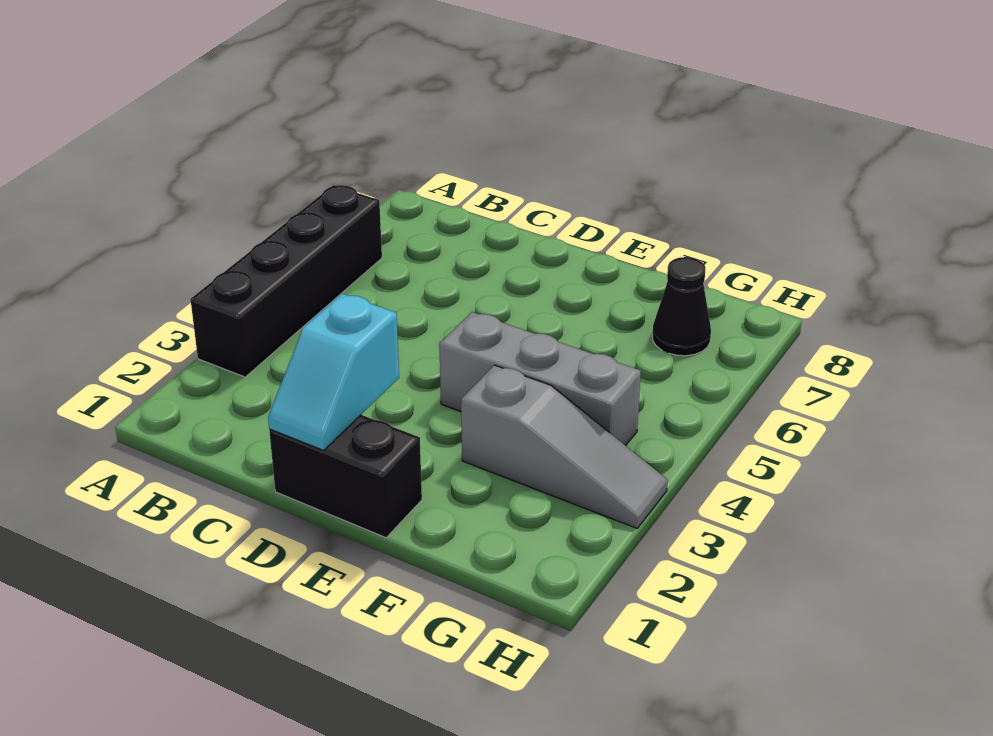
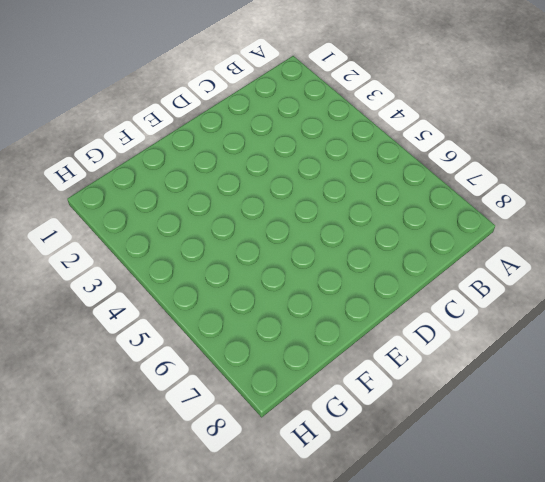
none -> black brick A3:A6 level 1
none -> black brick D1:E1 level 1

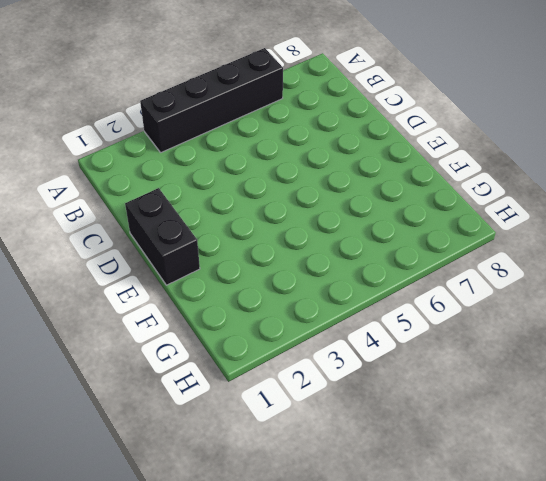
none -> grey brick E4:G4 level 1
none -> grey slope F3:H3 level 1 top F

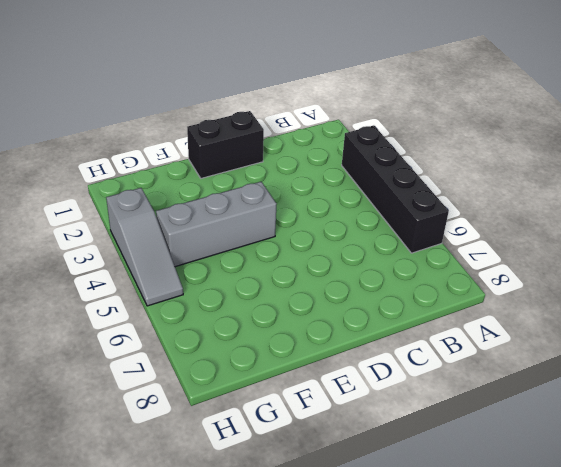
grey slope H3:H5 level 1 top 3 -> grey slope F3:H3 level 1 top F
none -> black cone G7 level 1
none -> cyan slope D1:D2 level 2 top 2

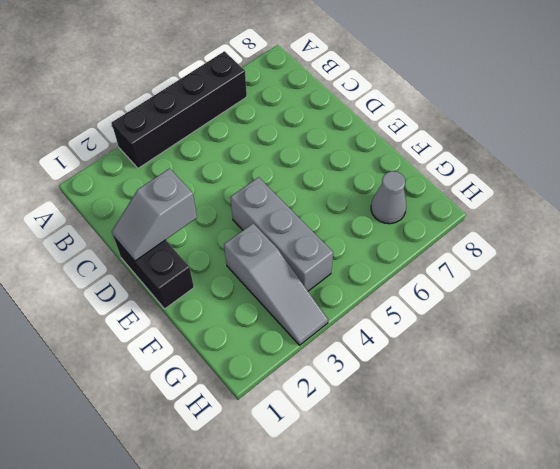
grey slope D1:D2 level 2 top 2 -> cyan slope D1:D2 level 2 top 2
grey cone G7 level 1 -> black cone G7 level 1

